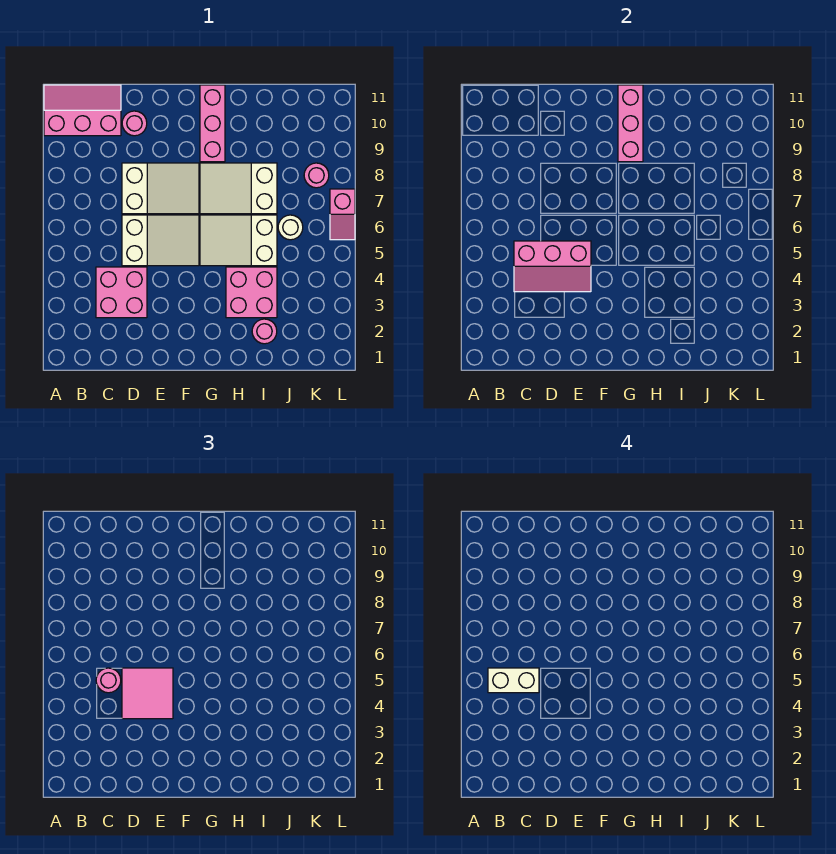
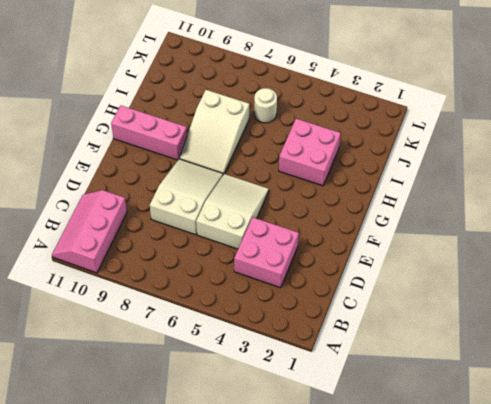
none -> pink round brick D10 level 1
none -> white slope G5:I6 level 1 top I
none -> pink round brick I2 level 1

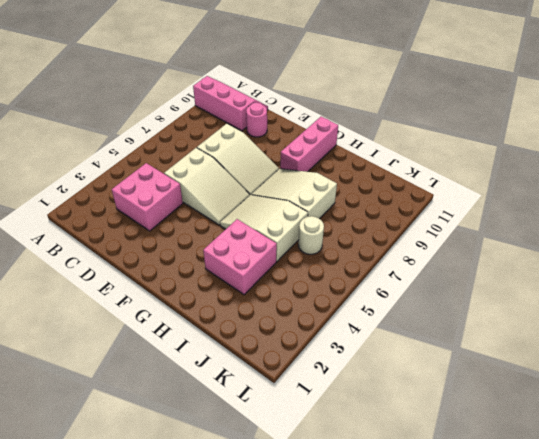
none -> pink round brick I2 level 1
none -> pink round brick K8 level 1
none -> pink slope L6:L7 level 1 top 7

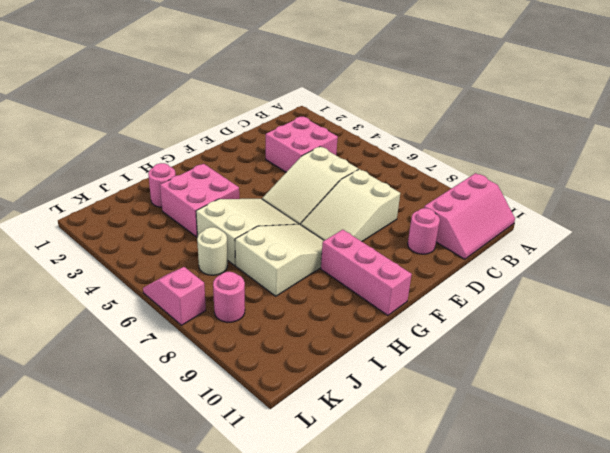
none -> pink slope C4:E5 level 2 top 5
none -> pink brick G9:G11 level 2
none -> pink round brick C5 level 3

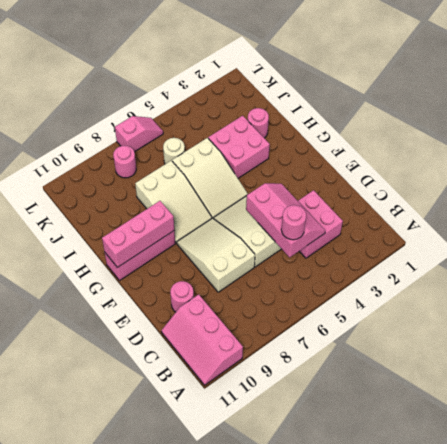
none -> pink tile D4:E5 level 3
none -> white brick B5:C5 level 4

